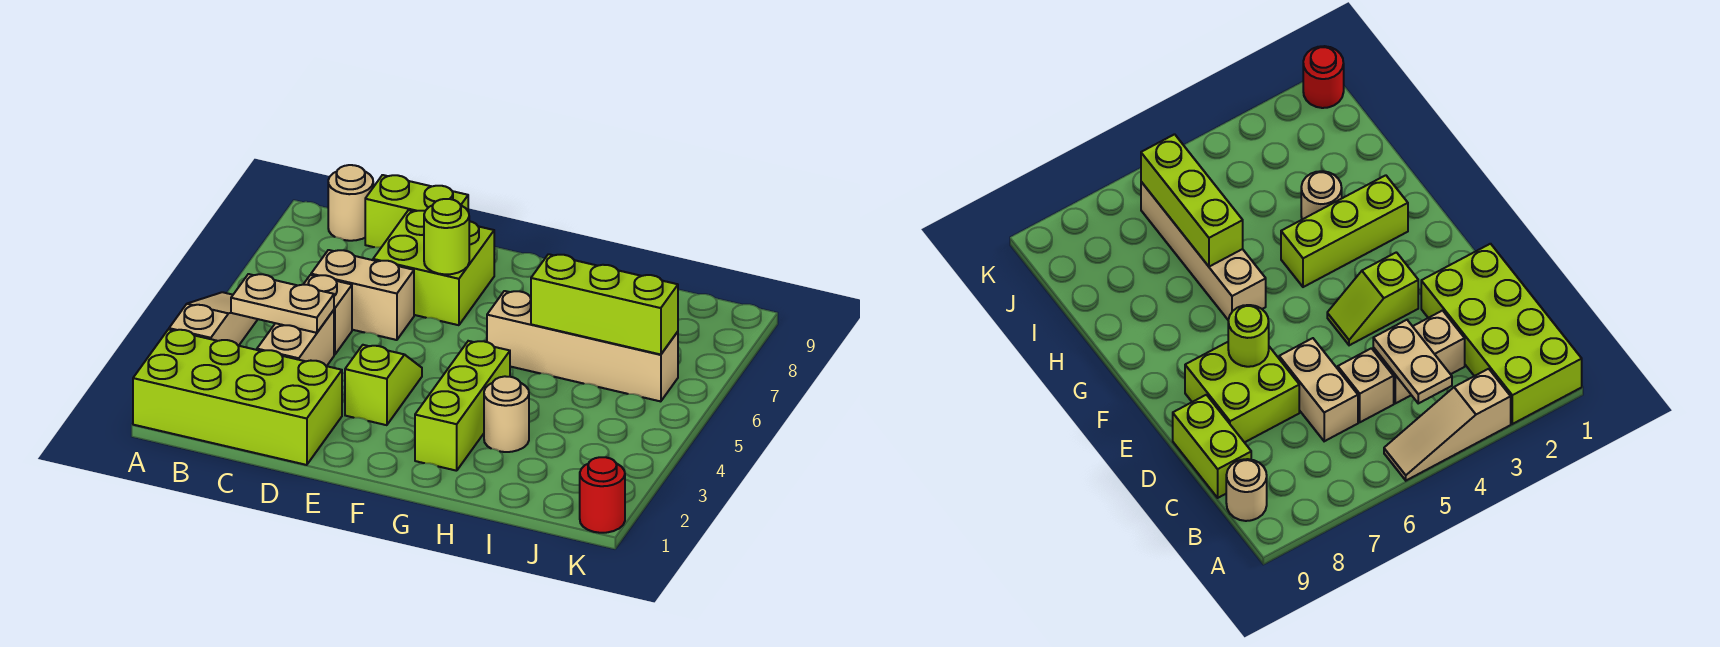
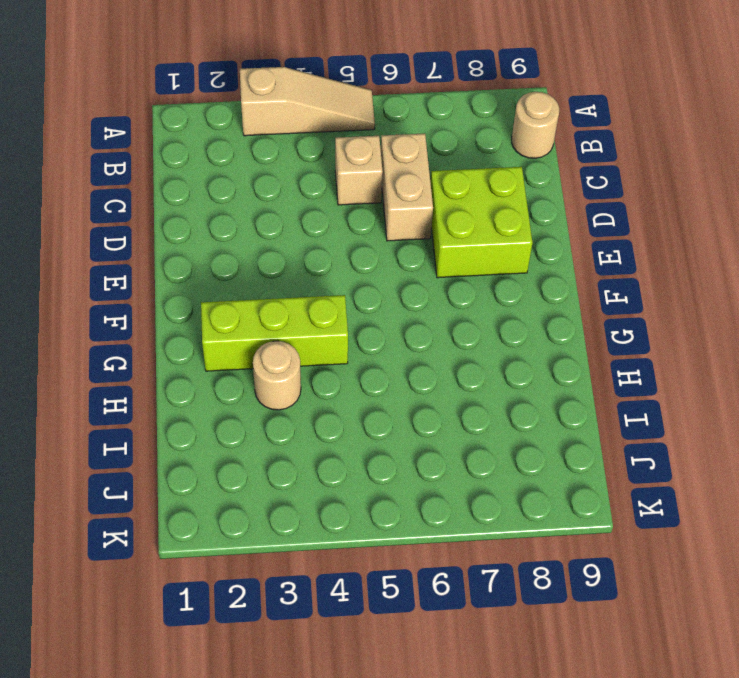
none -> lime brick A1:D2 level 1
none -> tan brick C3:C4 level 1
none -> lime brick C9:D9 level 1

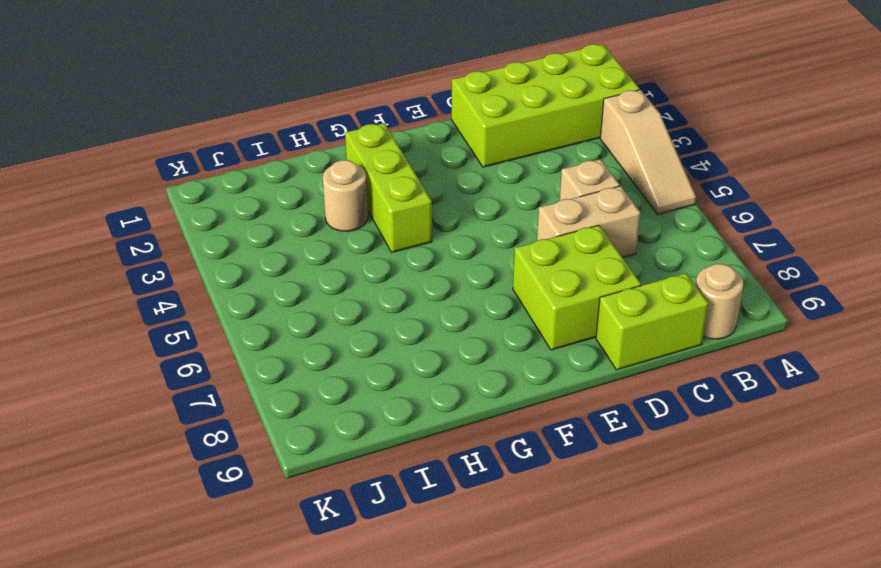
none -> tan brick C3:C4 level 1
none -> lime slope E3:E4 level 1 top 3
none -> tan brick G6:J6 level 1

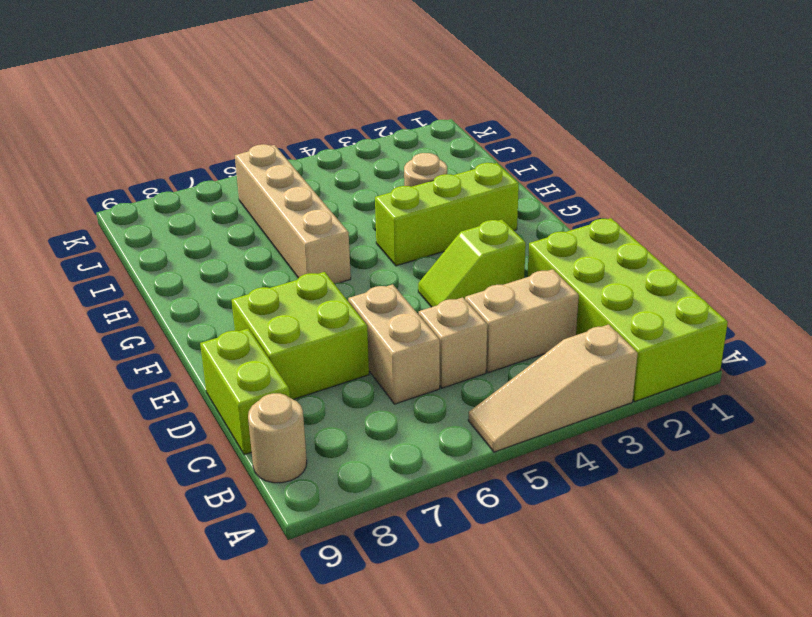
none -> red round brick K1 level 1
none -> tan plate B4:C4 level 2
none -> lime round brick E7 level 2

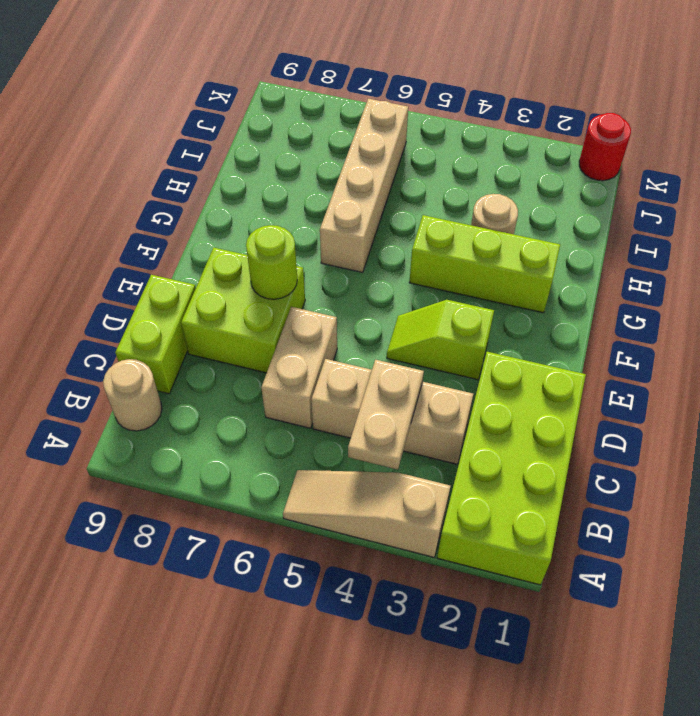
none -> lime brick H6:J6 level 2

